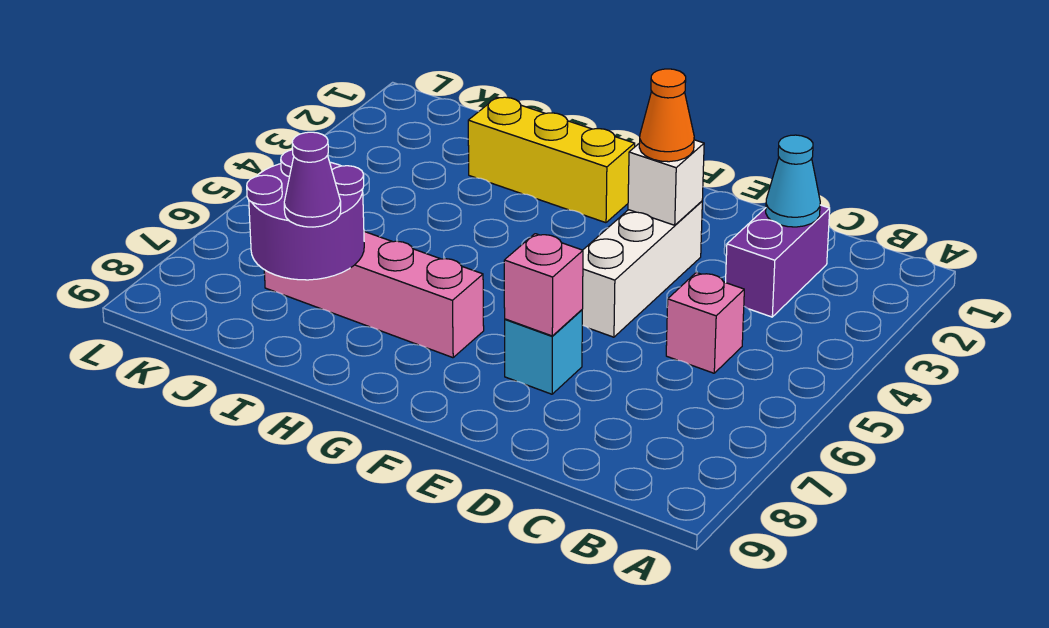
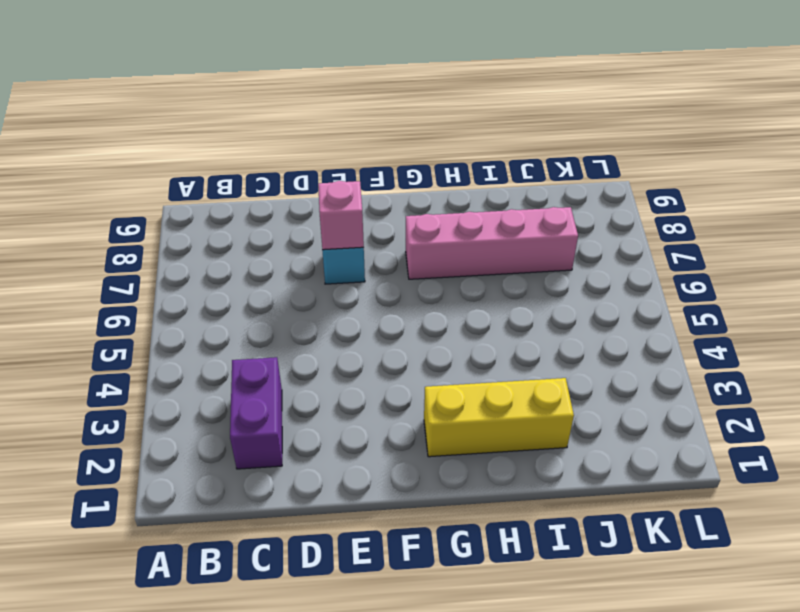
none -> pink brick C5 level 1
none -> white brick E3:E5 level 1
none -> cyan cone C2 level 2

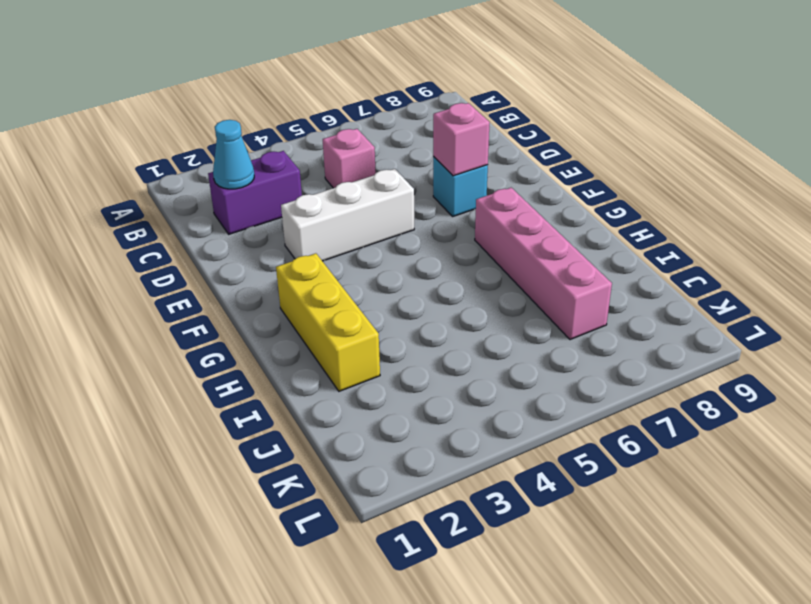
none -> white brick E3 level 2
none -> purple round brick I7:J8 level 2
none -> orange cone E3 level 3

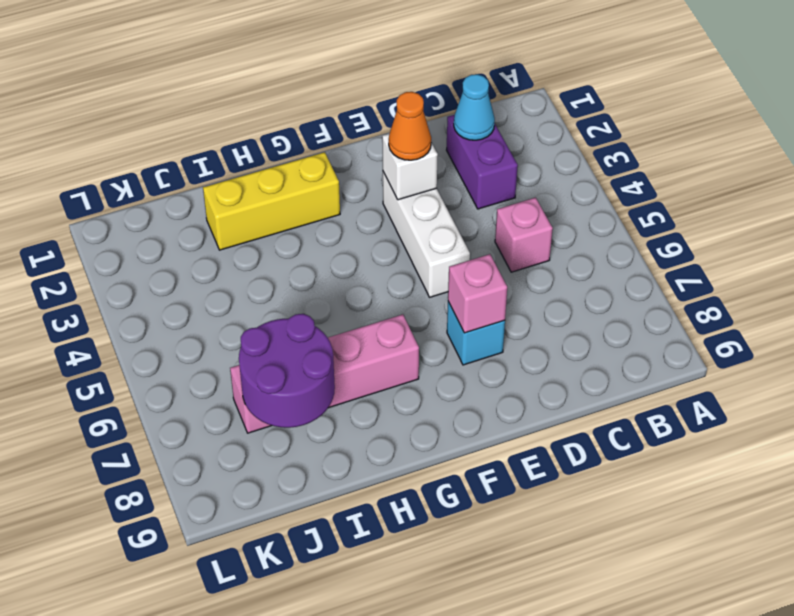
none -> purple cone I8 level 3

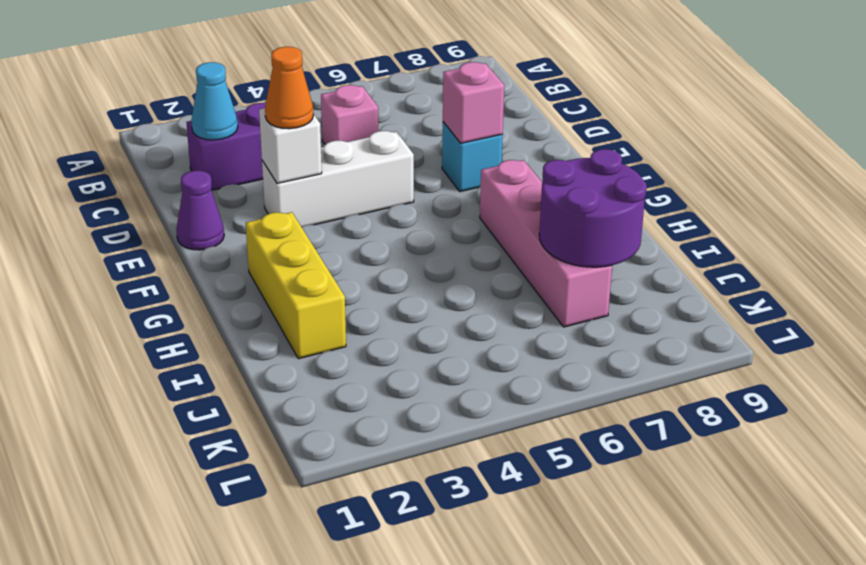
purple cone E1 level 1 -> purple cone I8 level 3

